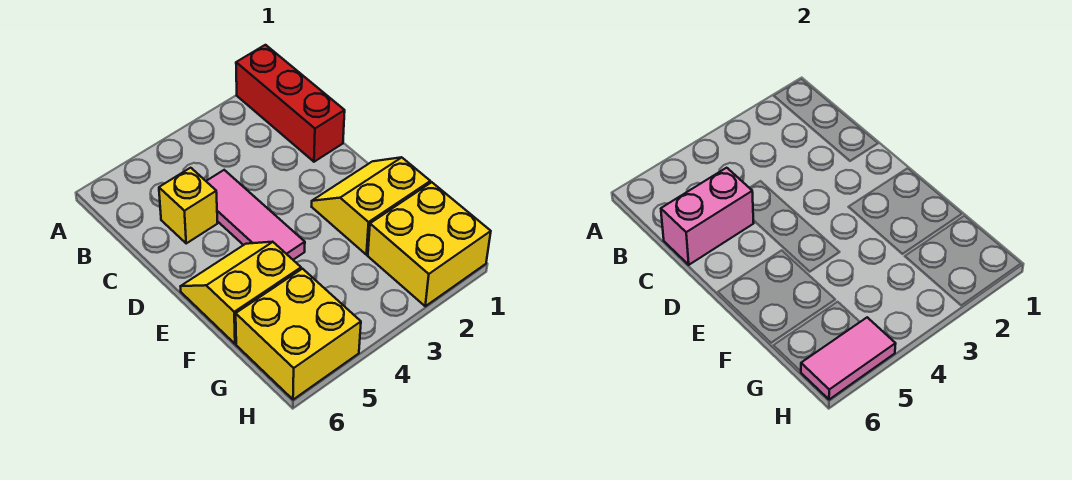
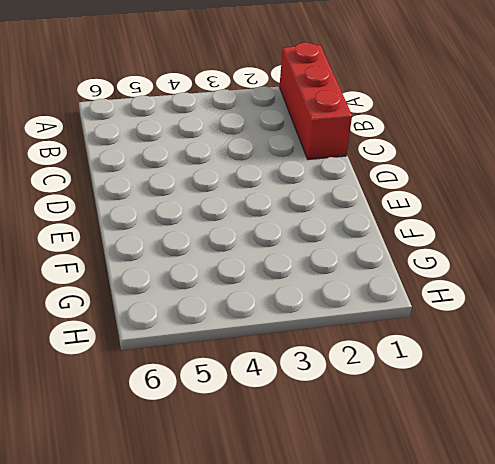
none -> pink tile C4:E4 level 1
none -> yellow brick C5 level 1

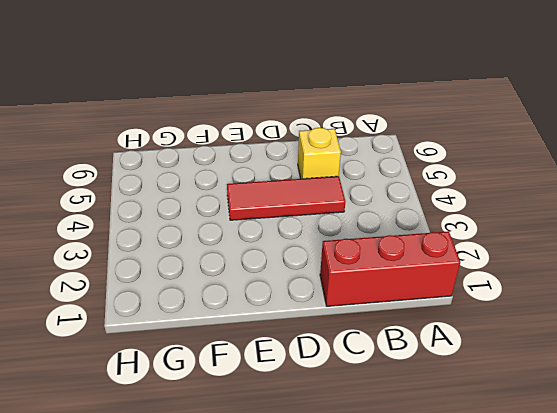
red tile C4:E4 level 1 -> pink tile C4:E4 level 1
none -> yellow slope E1:F2 level 1 top F
none -> yellow slope E5:F6 level 1 top F

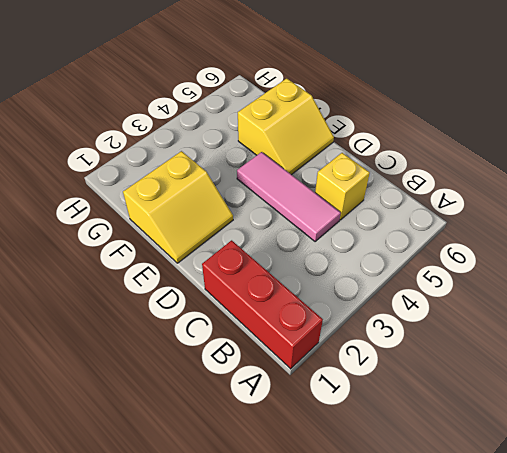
none -> yellow brick G1:H2 level 1
none -> yellow brick G5:H6 level 1

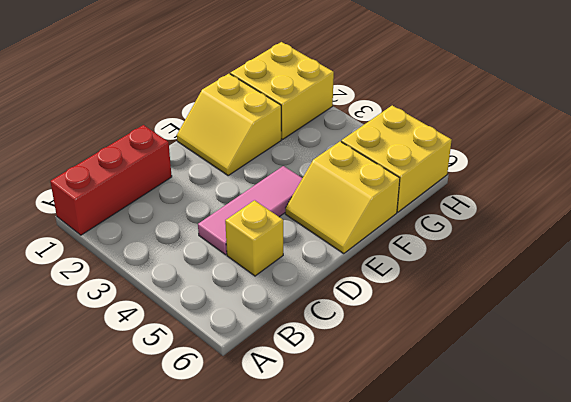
none -> pink brick C5:C6 level 2
none -> pink tile H5:H6 level 2

